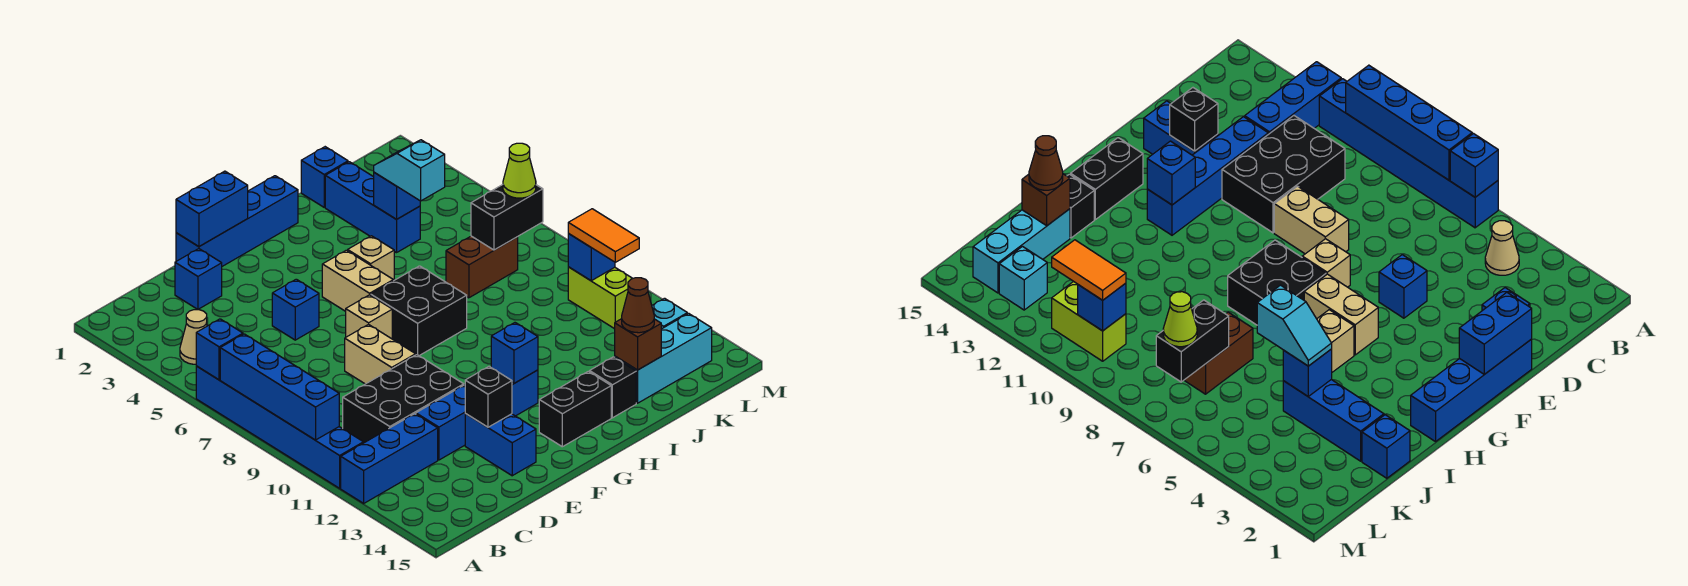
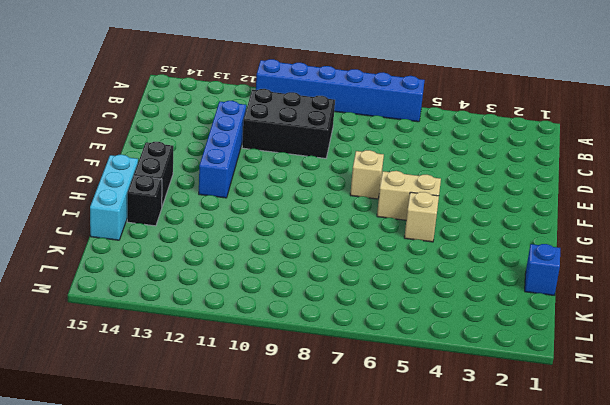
black brick C9:D11 level 1 -> black brick C10:E11 level 1
cyan brick H15:J15 level 1 -> cyan brick J14:L14 level 1
none -> blue brick A12:C12 level 1
none -> tan cone B4 level 1
none -> blue brick D2 level 1
none -> blue brick E1:H1 level 1

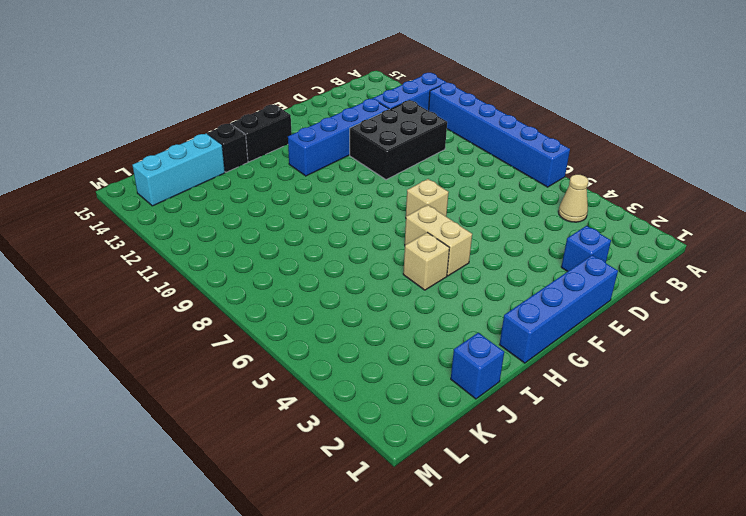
none -> blue brick E5 level 1
none -> tan brick E8:E9 level 1
none -> blue brick E13:E14 level 1
none -> black brick G7:H8 level 1

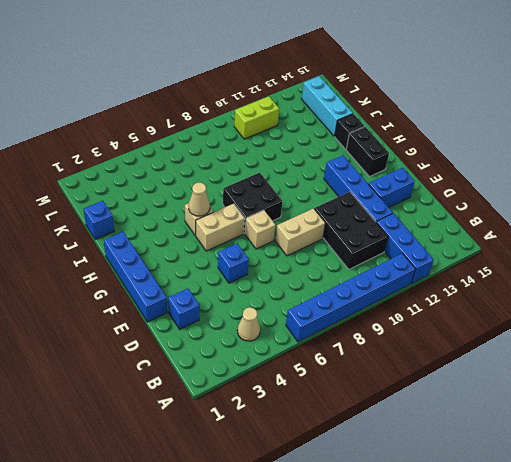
tan cone H5 level 2 -> none
none -> blue brick J2:J4 level 1
none -> brown brick J7:K7 level 1
none -> cyan brick L13 level 1
none -> blue brick A6 level 2

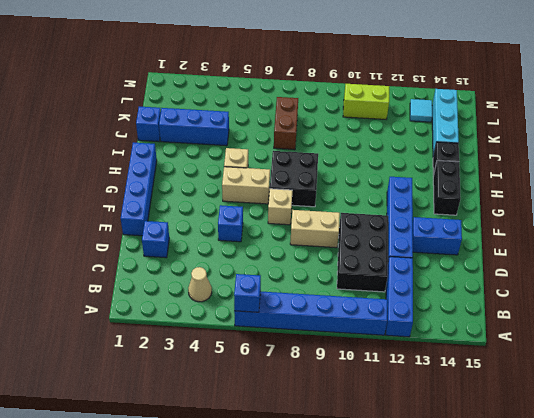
cyan tile L13 level 1 -> cyan brick L13 level 1
none -> blue brick A7:A10 level 2
none -> blue brick E1:F1 level 2
none -> black brick E13 level 2
none -> blue brick G12 level 2

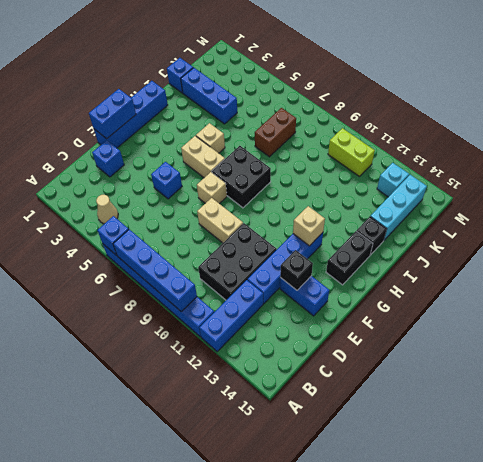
tan brick G12 level 2 -> blue brick G12 level 2
none -> blue brick J4 level 2
none -> brown brick J14 level 2
none -> black brick K7:L7 level 2
none -> blue brick L10 level 2

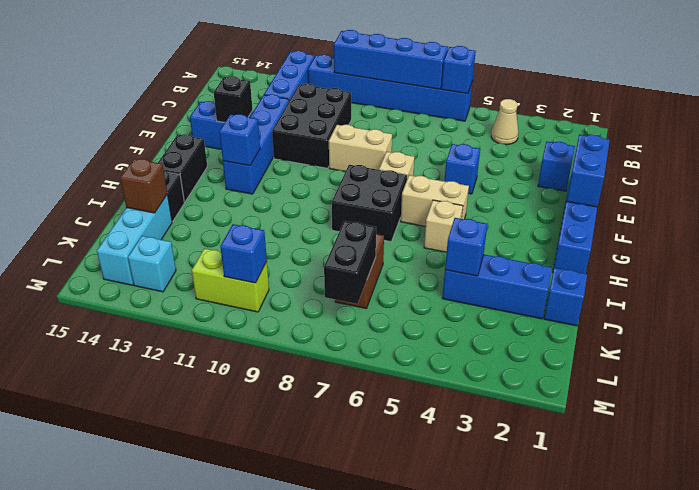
none -> cyan slope J4:J5 level 3 top 5
none -> brown cone J14 level 3
none -> lime cone L7 level 3
none -> orange tile L10:L11 level 3

